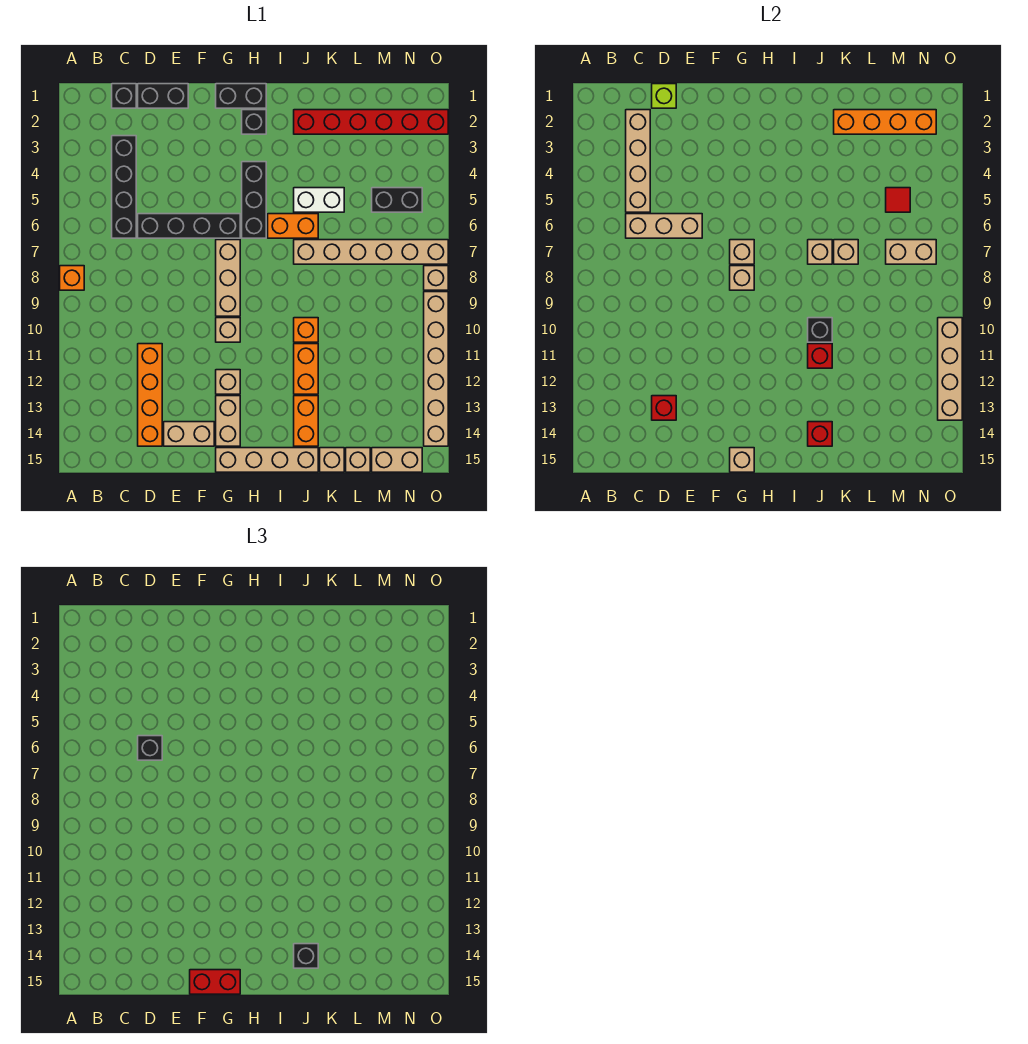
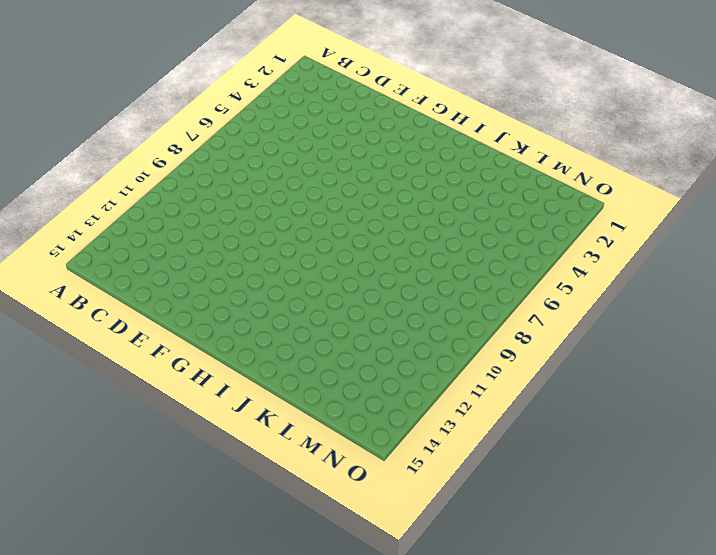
none -> orange brick A8 level 1
none -> black brick C1 level 1
none -> black brick C3:C6 level 1
none -> black brick D1:E1 level 1

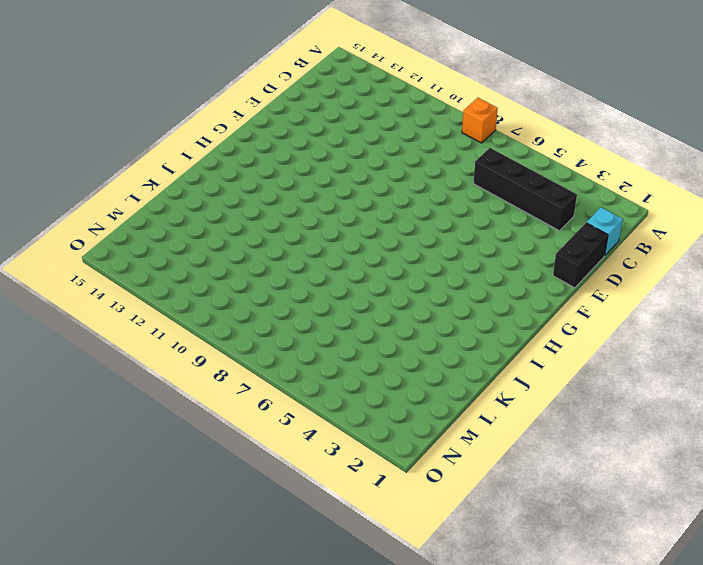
cyan brick C1 level 1 -> black brick C1 level 1
none -> black brick D6:G6 level 1
none -> orange brick D11:D14 level 1
none -> tan brick E14:F14 level 1
none -> black brick G1:H1 level 1

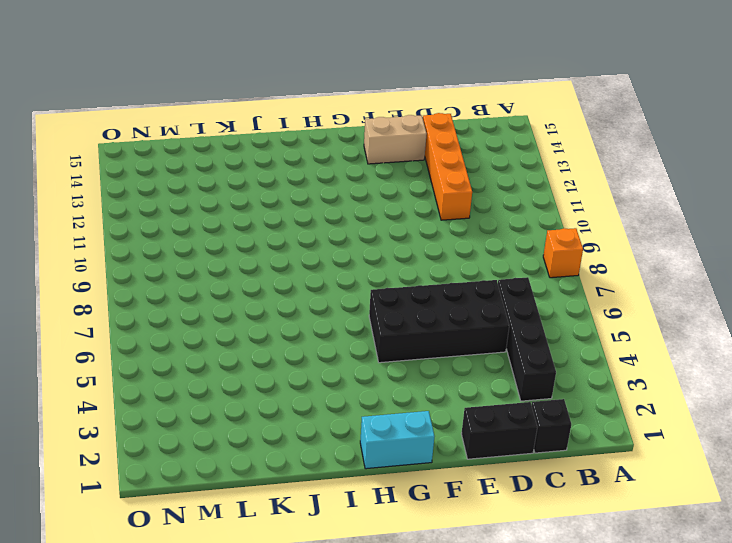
black brick D5:G6 level 1 -> black brick D6:G6 level 1
cyan brick G1:H1 level 1 -> black brick G1:H1 level 1
none -> tan brick G7:G9 level 1
none -> tan brick G10 level 1
none -> tan brick G12 level 1
none -> tan brick G13:G14 level 1

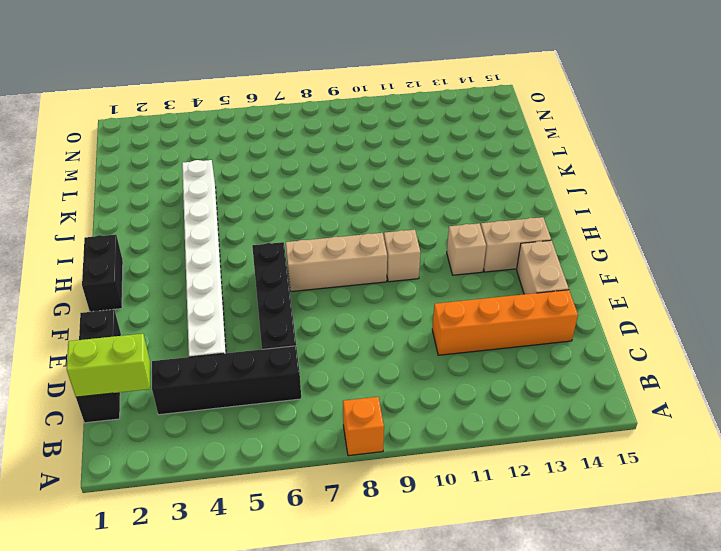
lime brick C1:C2 level 2 -> tan brick C2:C5 level 2
white brick D4:K4 level 1 -> black brick H4:H6 level 1
none -> tan brick G15:J15 level 1
none -> black brick H2 level 1
none -> orange brick I6:J6 level 1
none -> red brick J2:O2 level 1

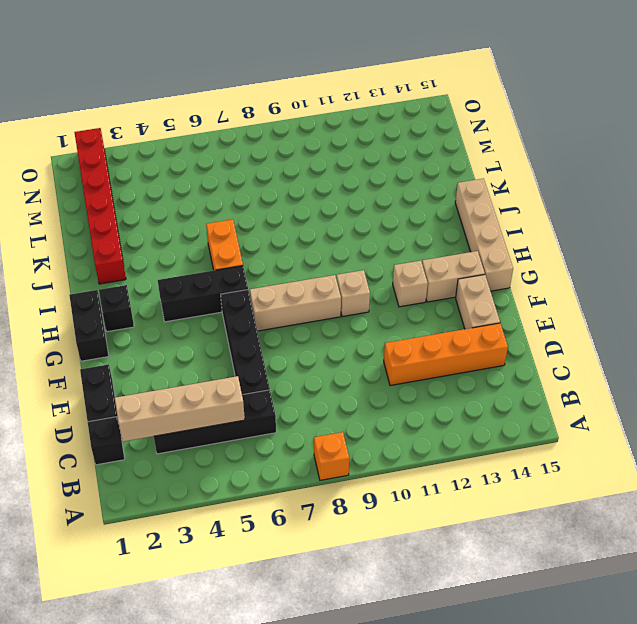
none -> white brick J5:K5 level 1
none -> tan brick J7:O7 level 1
none -> orange brick J10 level 1
none -> orange brick J11:J12 level 1

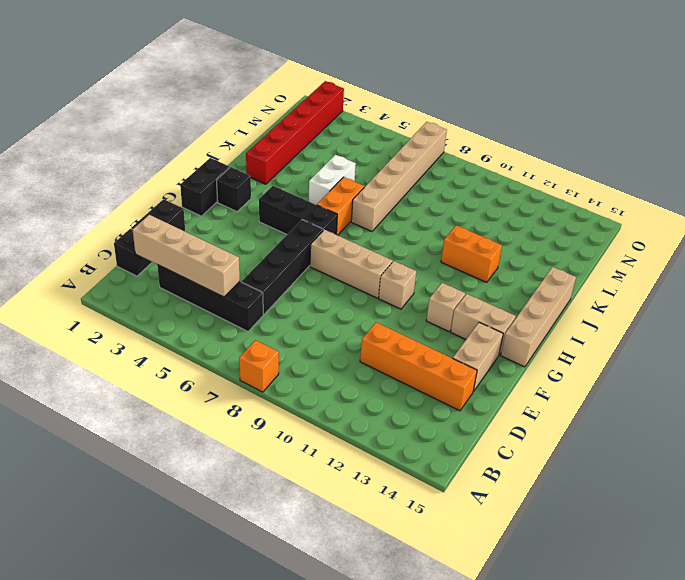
none -> orange brick J10 level 1
none -> orange brick J13:J14 level 1
none -> tan brick K15 level 1
none -> tan brick L15 level 1

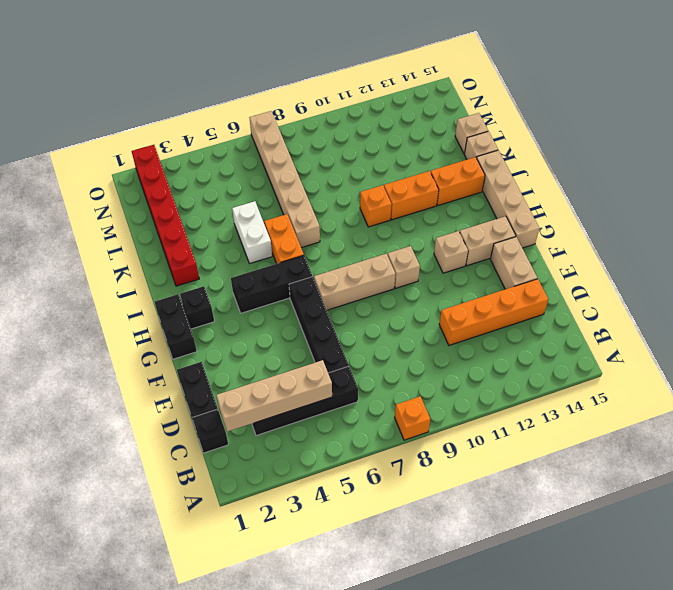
none -> black brick M5:N5 level 1
none -> tan brick M15:N15 level 1
none -> tan brick O8 level 1
none -> tan brick O9:O14 level 1

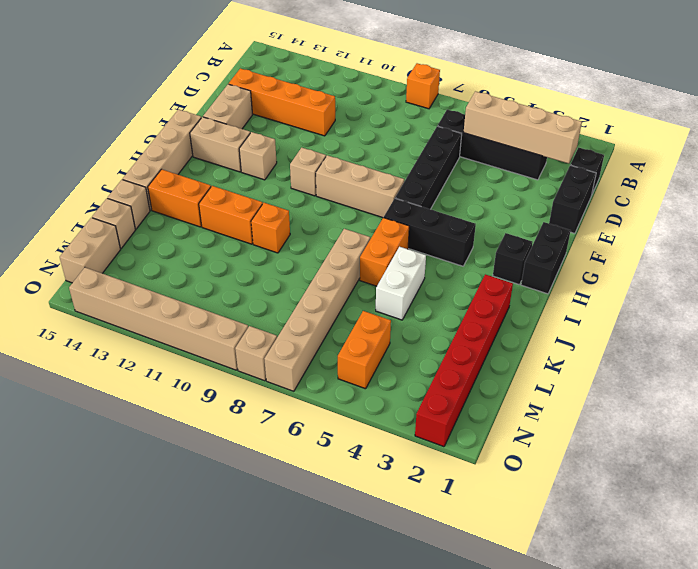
orange brick M5:N5 level 1 -> black brick M5:N5 level 1
none -> tan brick C6:E6 level 2
none -> lime brick D1 level 2
none -> red brick D13 level 2
none -> tan brick G7 level 2

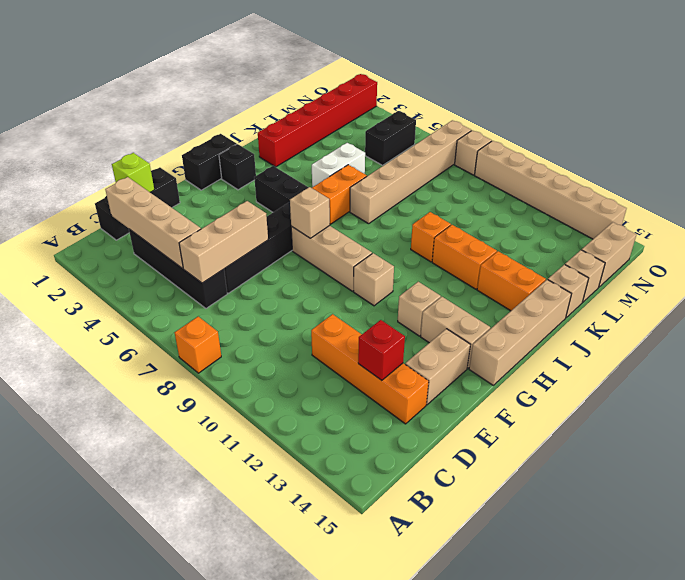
none -> tan brick G8 level 2
none -> tan brick G15 level 2
none -> tan brick J7 level 2
none -> black brick J10 level 2

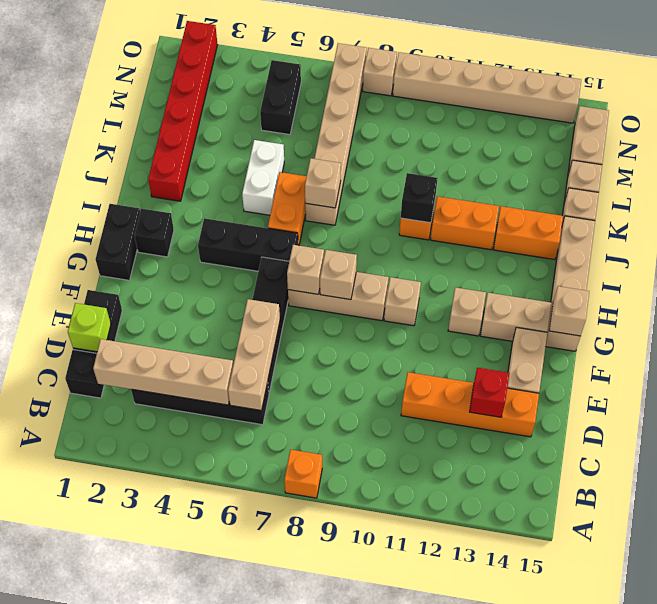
none -> red brick J11 level 2
none -> red brick J14 level 2
none -> orange brick K2:N2 level 2
none -> tan brick K7 level 2

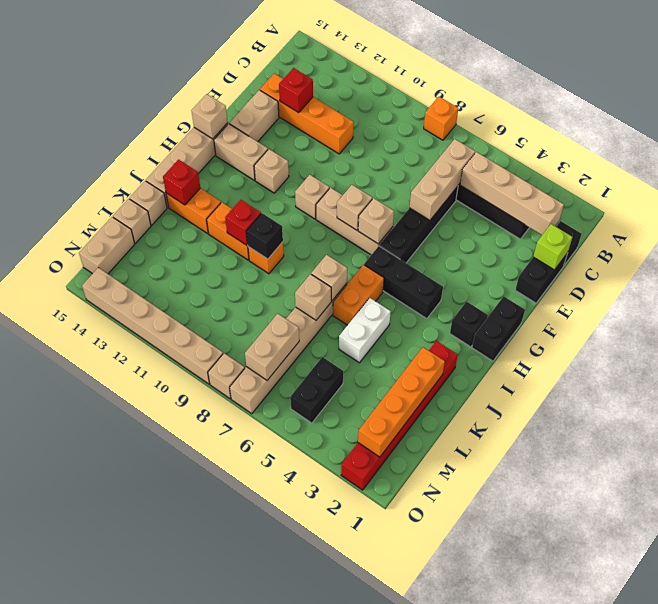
none -> red tile M5 level 2
none -> tan brick O10:O13 level 2
none -> black brick D6 level 3
none -> red brick F15:G15 level 3

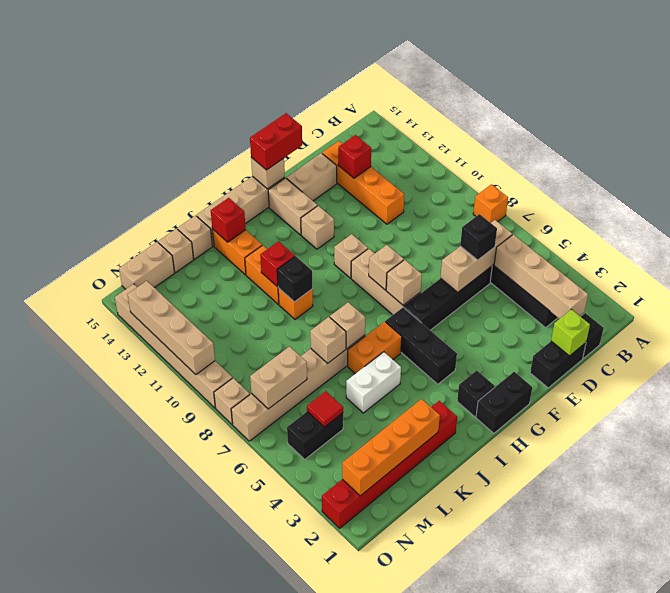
none -> black brick J14 level 3

